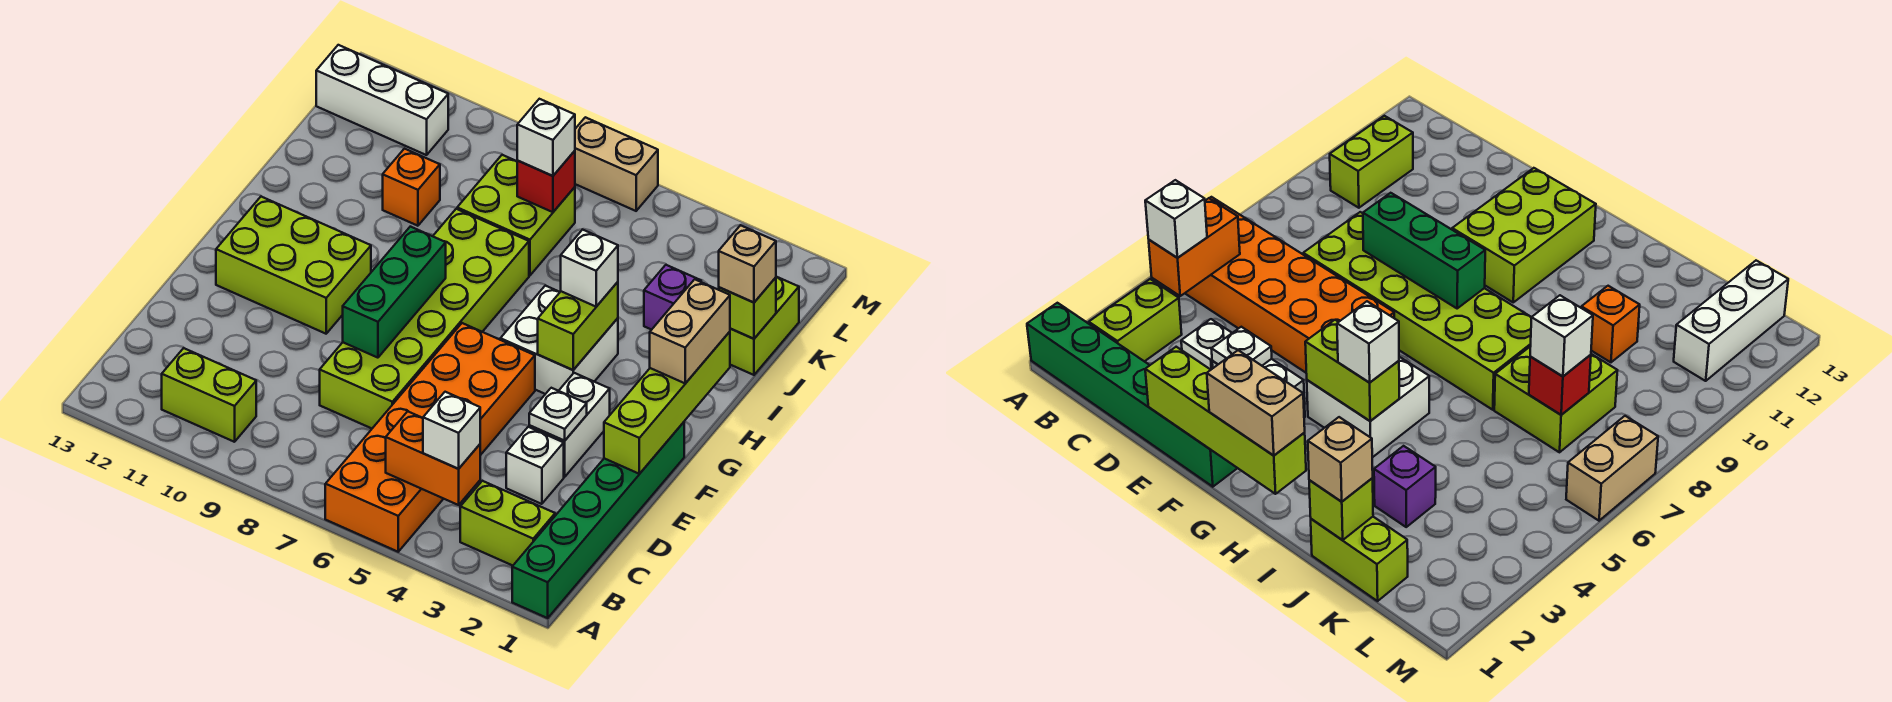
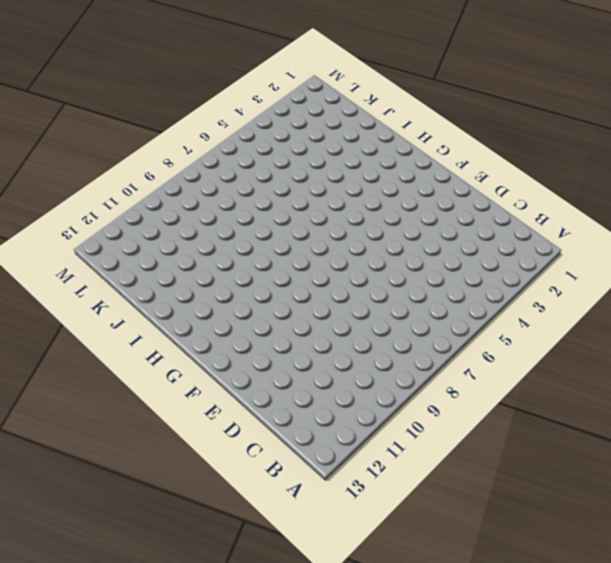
none -> green brick A1:F1 level 1
none -> orange brick A5:F6 level 1
none -> lime brick B2:B3 level 1

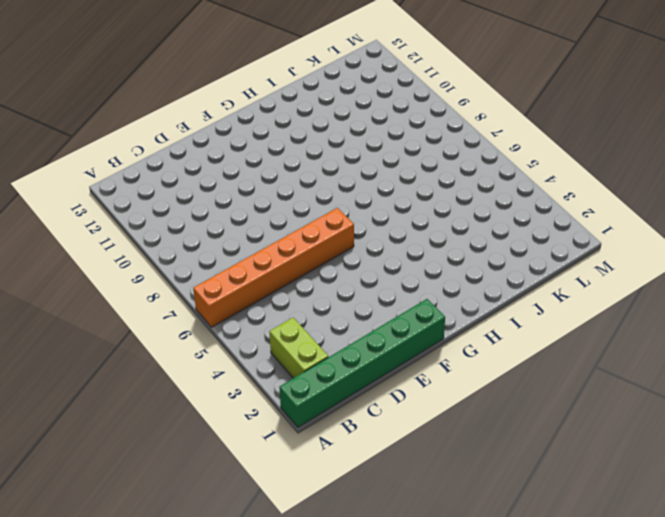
orange brick A6:F6 level 1 -> orange brick A5:F6 level 1
none -> lime brick B10:B11 level 1
none -> white brick D3 level 1
none -> lime brick D7:I8 level 1

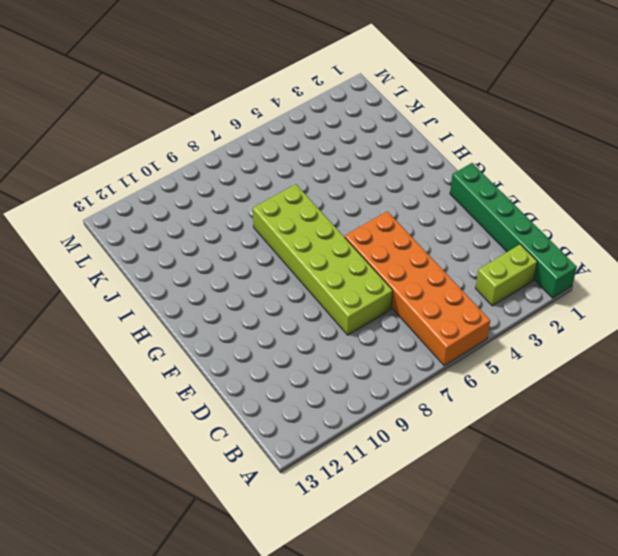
none -> lime brick B10:B11 level 1
none -> white brick D3 level 1
none -> white brick E3:F3 level 1

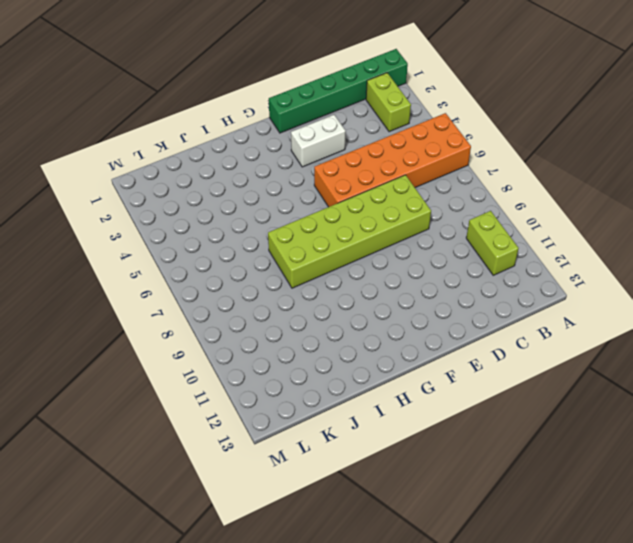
none -> white brick D3 level 1
none -> lime brick F10:G12 level 1
none -> white brick G4:H5 level 1

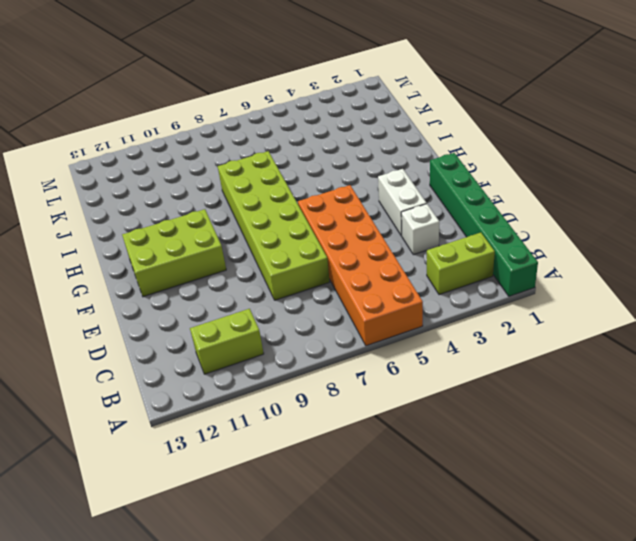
none -> white brick G4:H5 level 1
none -> lime brick J1:K1 level 1
none -> purple brick J3 level 1

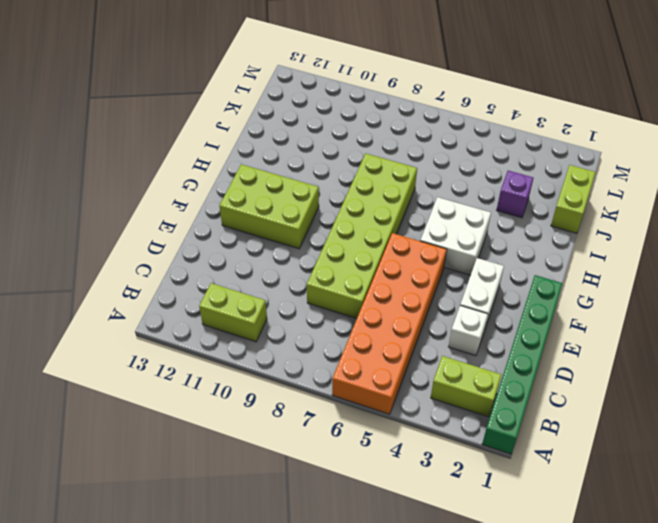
none -> lime brick J7:K8 level 1
none -> orange brick J10 level 1
none -> white brick L11:L13 level 1

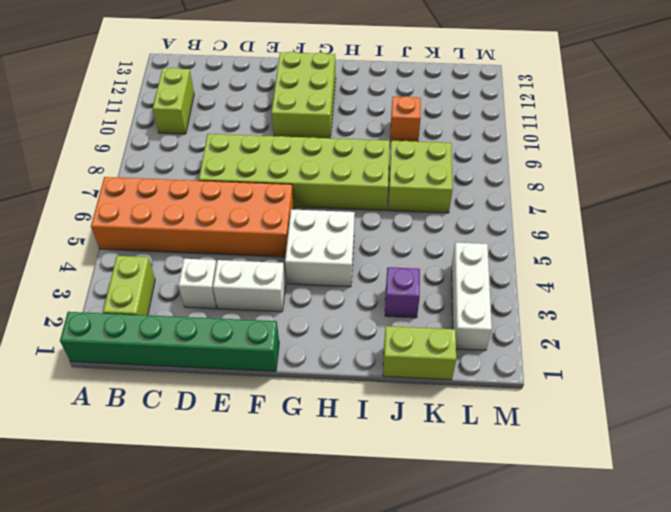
white brick L2:L4 level 1 -> white brick L11:L13 level 1
none -> tan brick M6:M7 level 1
none -> orange brick B4:B5 level 2
none -> lime brick E1:H1 level 2

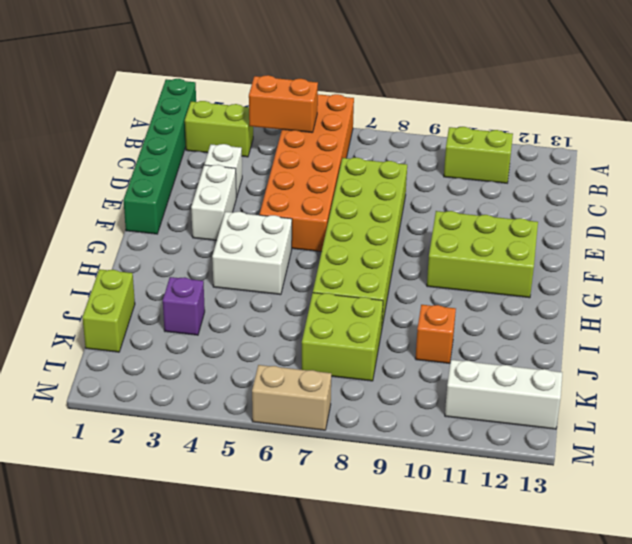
none -> lime brick E1:H1 level 2
none -> white plate E3 level 2
none -> green brick E8:G8 level 2

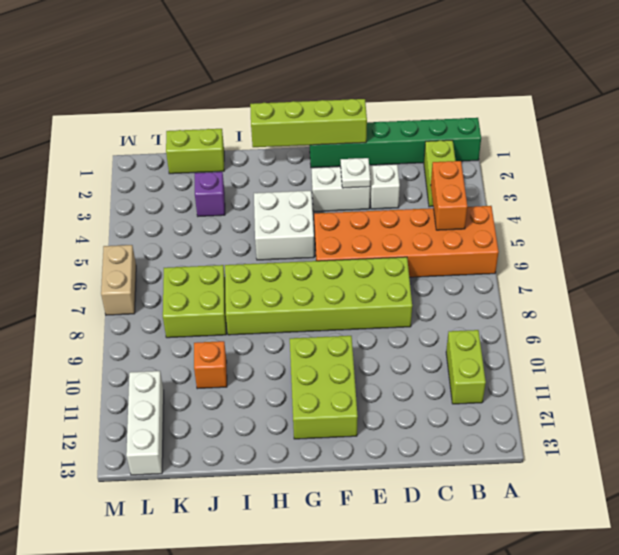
none -> green brick E8:G8 level 2
none -> lime brick G4:H4 level 2
none -> lime brick J1 level 2

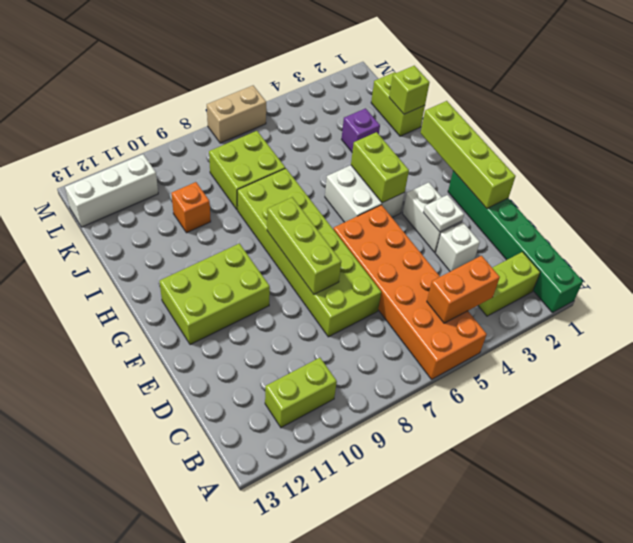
lime brick E8:G8 level 2 -> green brick E8:G8 level 2
none -> red brick K7 level 2
none -> white brick B4 level 3
none -> tan brick G1:H1 level 3

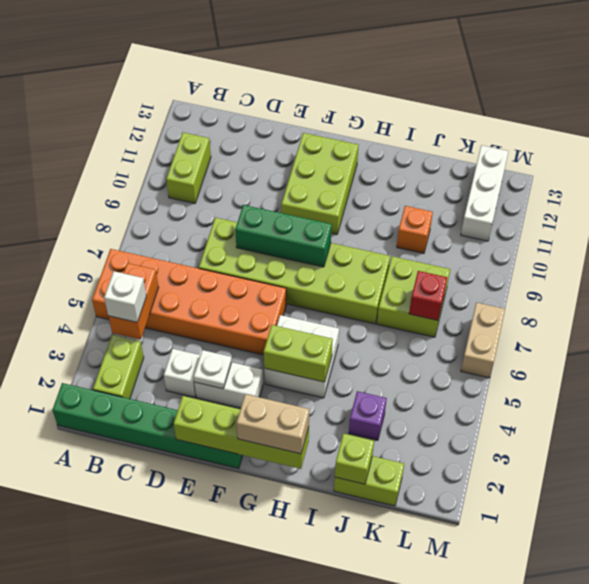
none -> white brick H4 level 3
none -> tan brick J1 level 3
none -> white brick K7 level 3

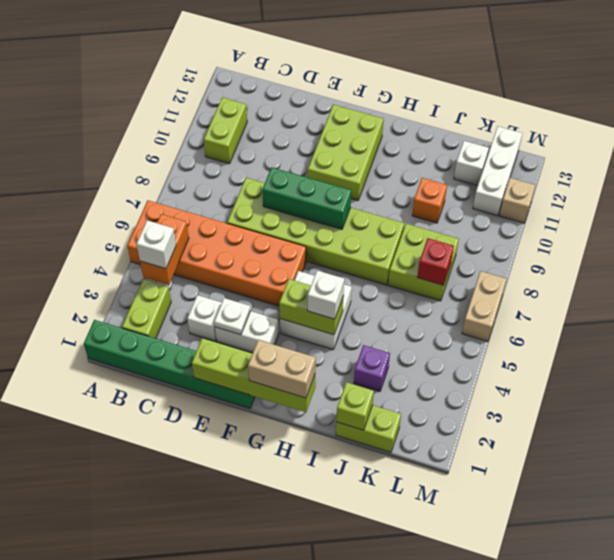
white brick K12 level 1 -> white brick K7 level 3
tan brick M11 level 1 -> tan brick J1 level 3

